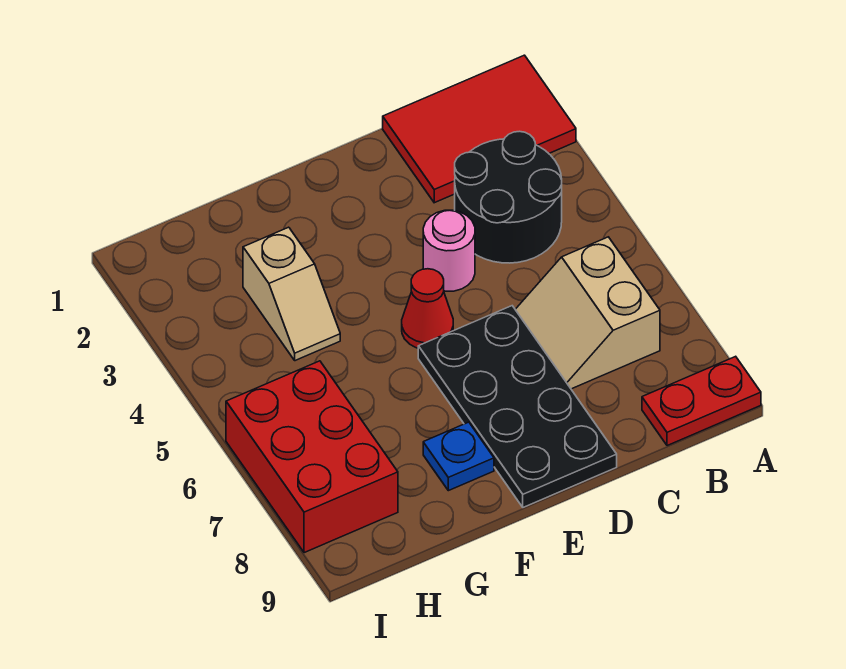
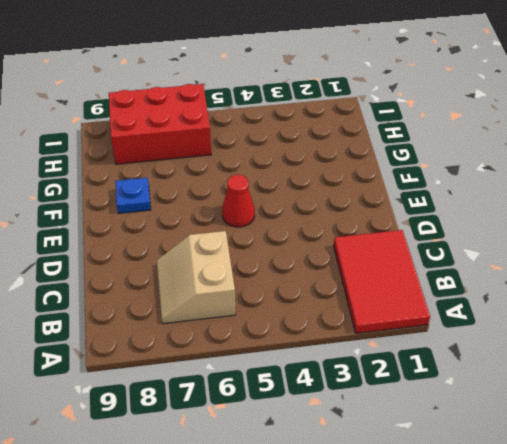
tan slope B6:C7 level 1 top 6 -> tan slope B6:C7 level 1 top B
none -> red plate A9:B9 level 1
none -> black round brick B3:C4 level 1

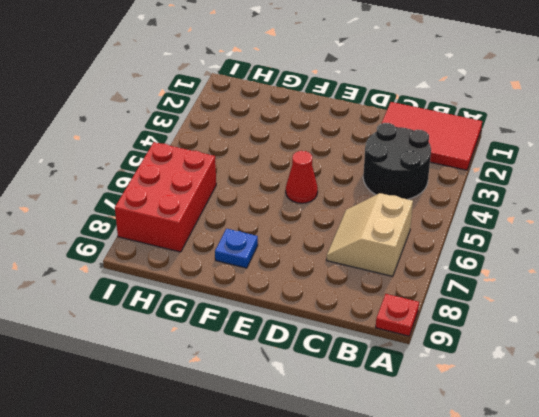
red plate A9 level 1 -> red plate A9:B9 level 1
none -> pink round brick D4 level 1
none -> black plate D6:E9 level 1

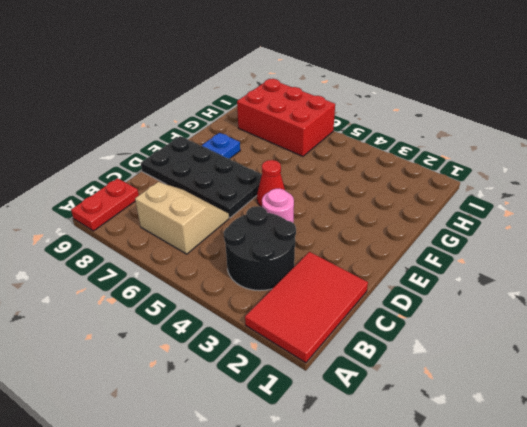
none -> tan slope G3:G4 level 1 top 3

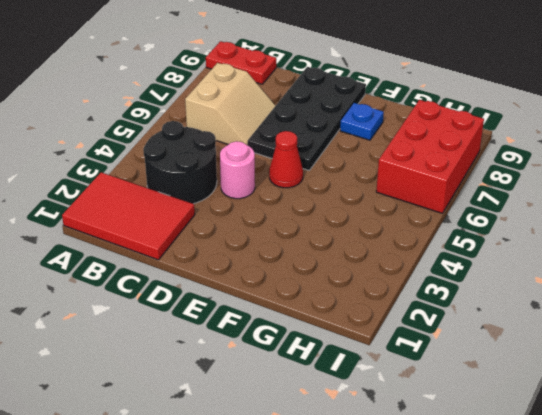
none -> tan slope G3:G4 level 1 top 3

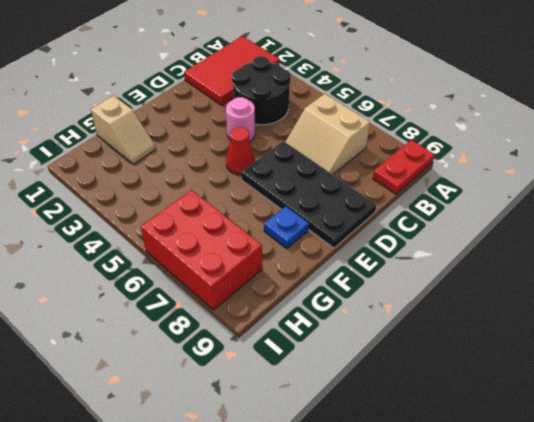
tan slope G1:G2 level 1 top 1 -> tan slope G3:G4 level 1 top 3

